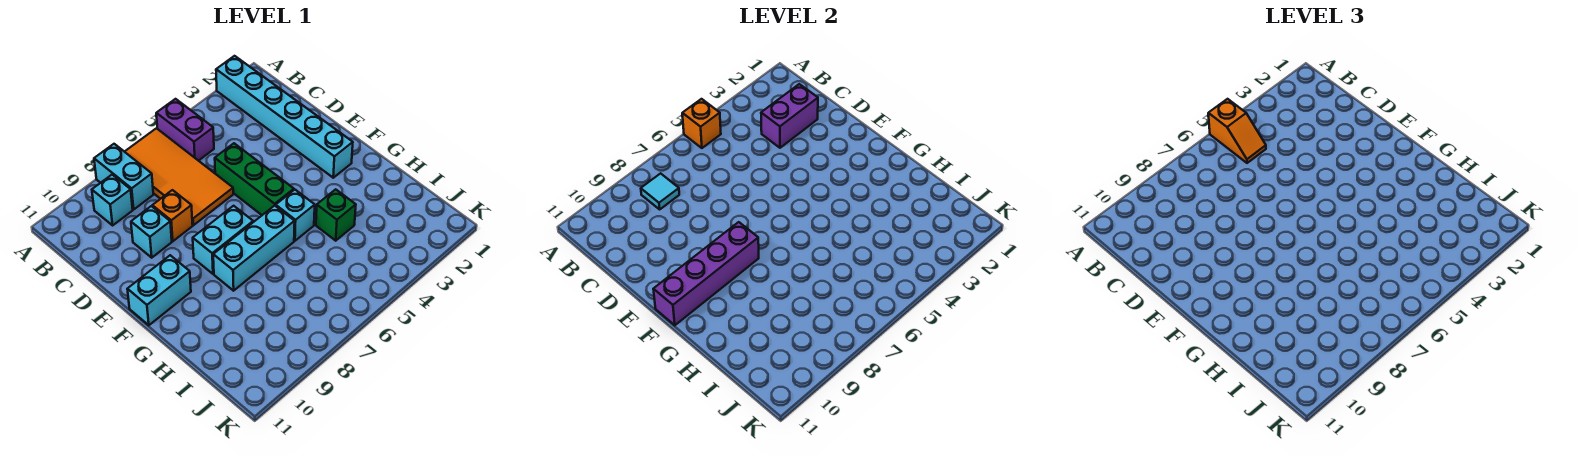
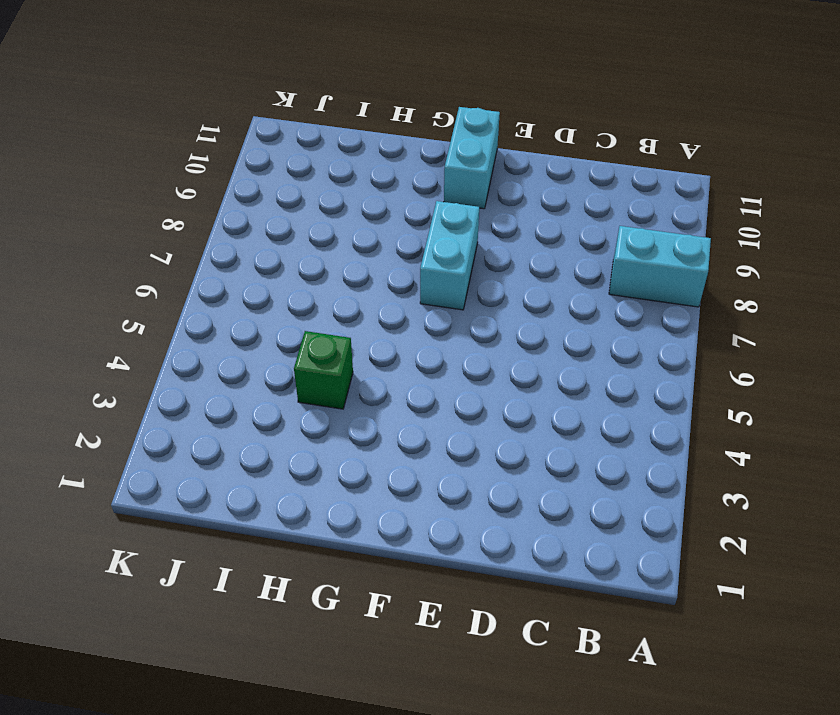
none -> cyan brick A2:F2 level 1
none -> purple brick A5:B5 level 1
none -> orange tile A6:D7 level 1

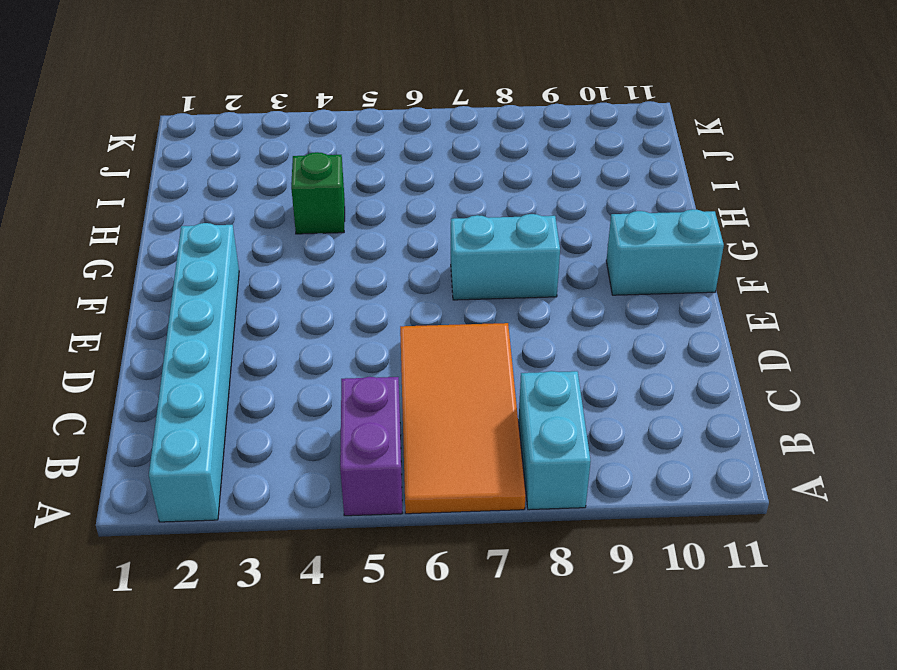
none -> cyan brick B9 level 1
none -> green brick D5:F5 level 1
none -> orange brick D8 level 1

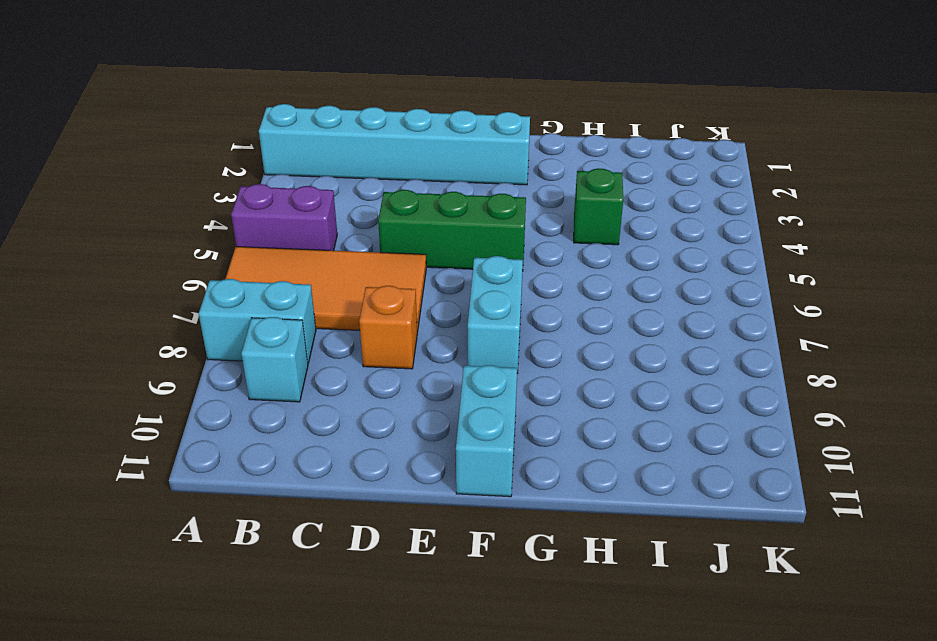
none -> cyan brick D9 level 1
none -> cyan brick G5 level 1
none -> cyan brick G6:G8 level 1

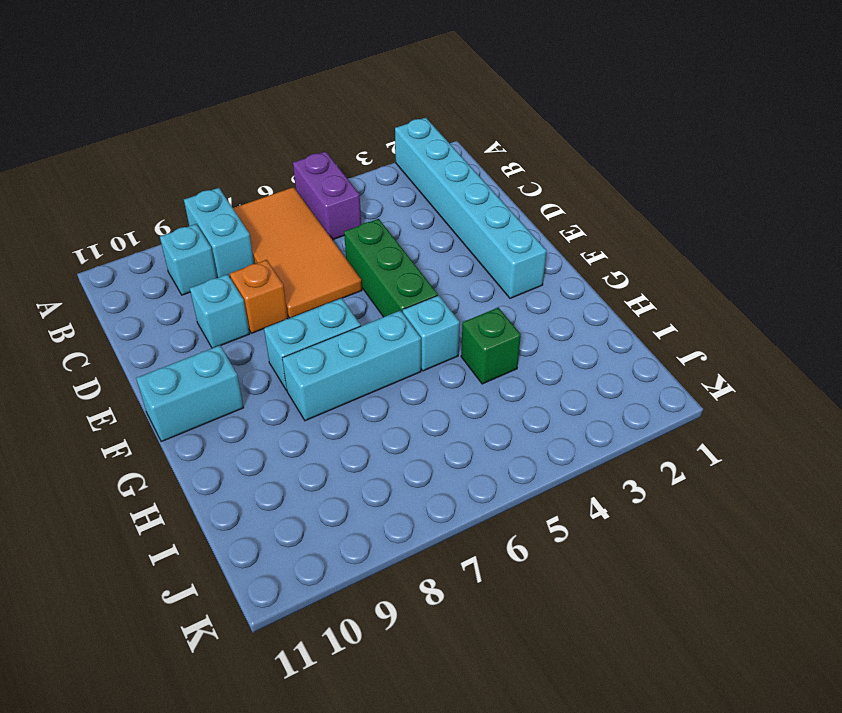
none -> orange brick A5 level 2
none -> cyan tile B8 level 2
none -> purple brick C2:C3 level 2

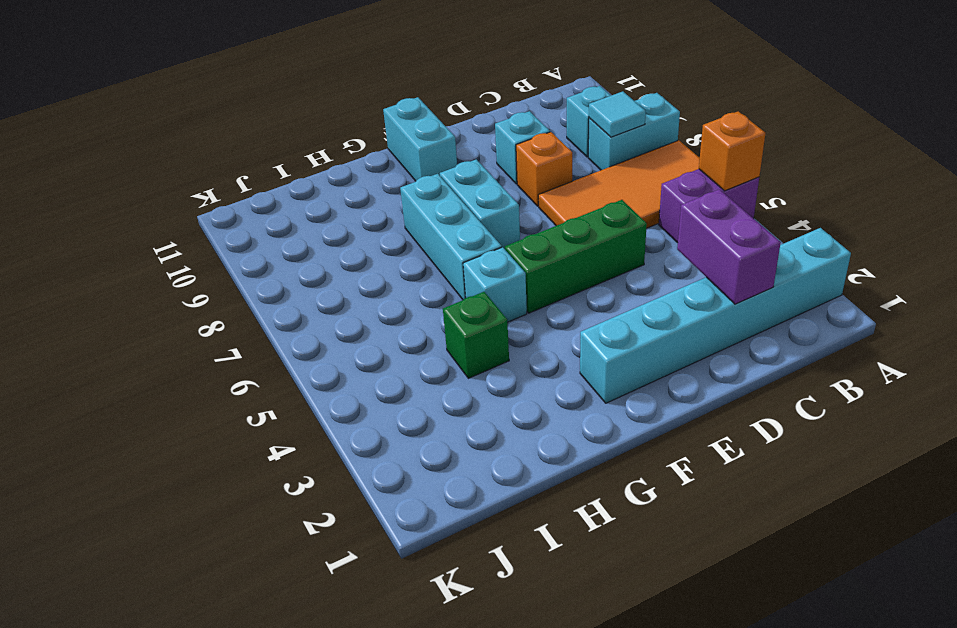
none -> purple brick F8:F11 level 2
none -> orange slope A5:B5 level 3 top A

